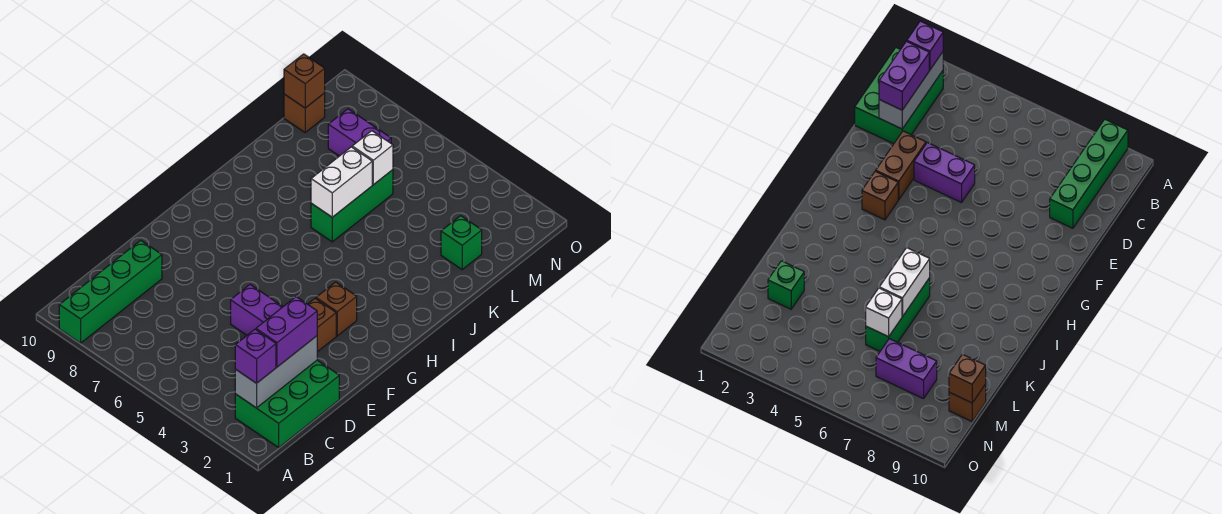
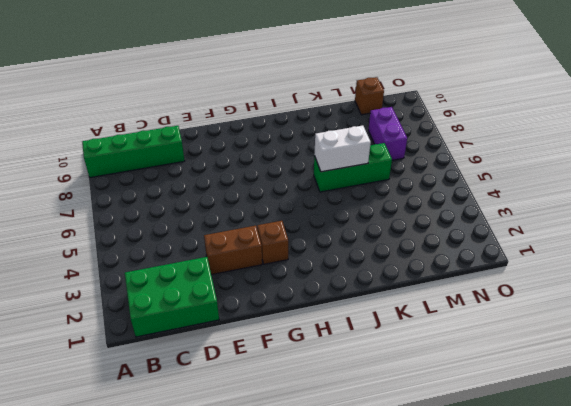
none -> purple brick E4:E5 level 1
none -> green brick L2 level 1
none -> grey brick B2:D2 level 2

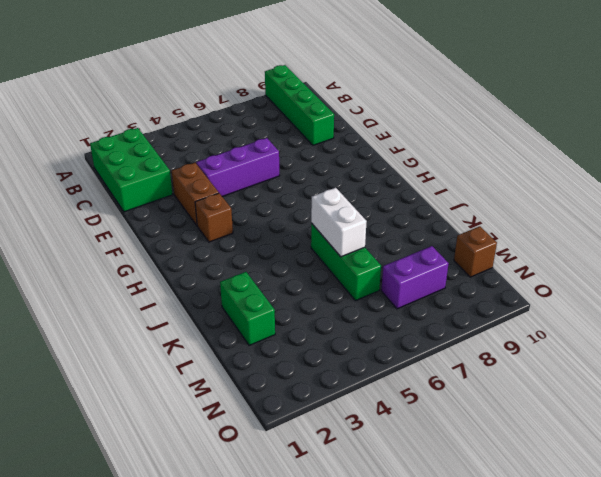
purple brick E4:E6 level 1 -> purple brick E4:E5 level 1
green brick K2:L2 level 1 -> green brick L2 level 1
none -> grey brick B2:D2 level 2
none -> white brick L6 level 2
none -> brown brick M10 level 2

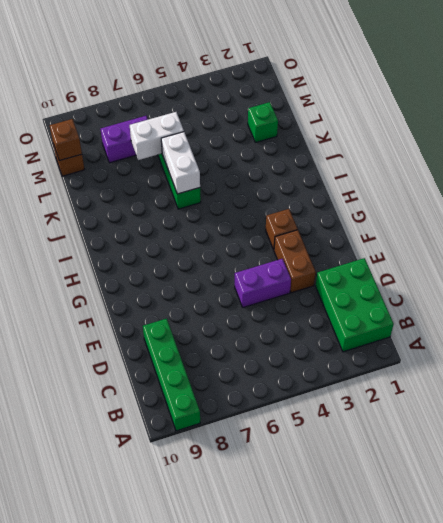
white brick L6:L7 level 2 -> white brick L6 level 2
none -> grey brick B2:D2 level 2
none -> purple brick B2 level 3
none -> purple brick C2:D2 level 3

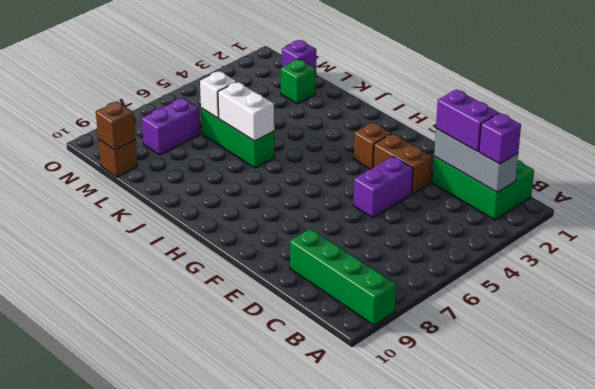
purple brick M1 level 1 -> none

